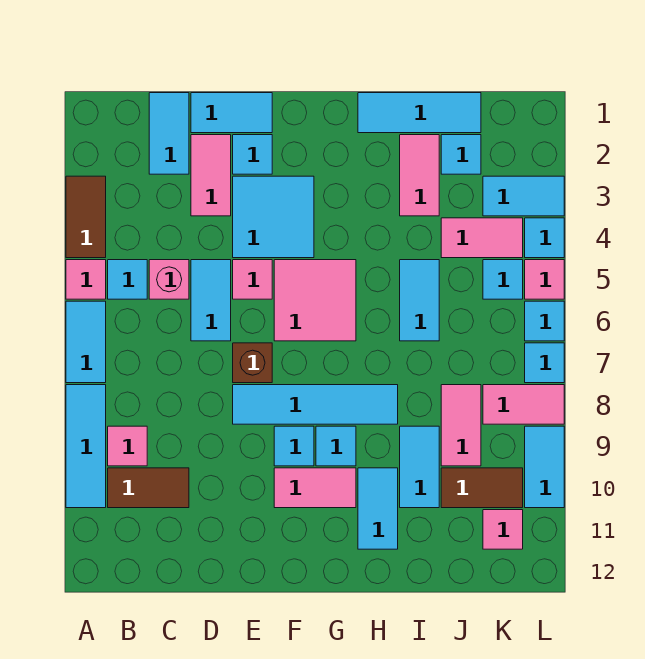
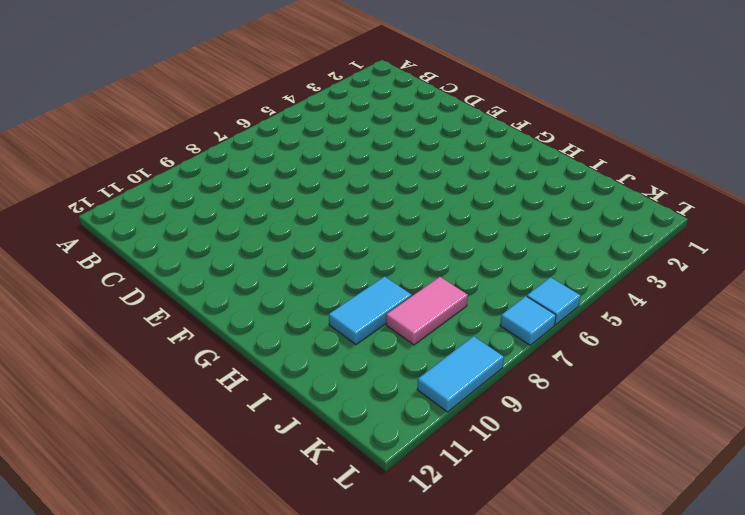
none -> brown tile A3:A4 level 1
none -> pink tile A5 level 1
none -> cyan tile A6:A7 level 1
none -> cyan tile A8:A10 level 1

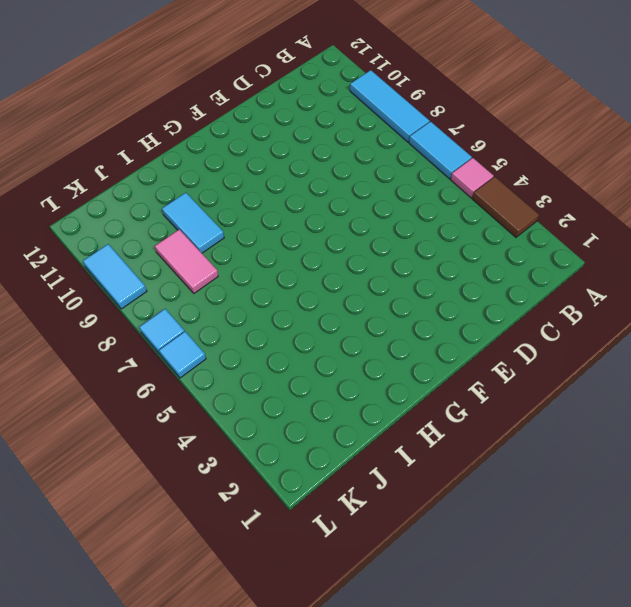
none -> cyan tile B5 level 1
none -> pink tile B9 level 1
none -> brown tile B10:C10 level 1
none -> cyan tile C1:C2 level 1

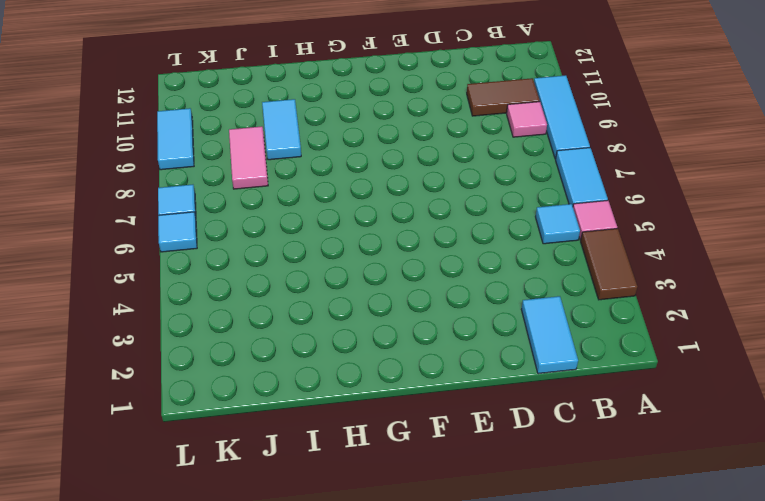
none -> pink brick C5 level 1
none -> cyan tile D1:E1 level 1
none -> pink tile D2:D3 level 1
none -> cyan tile D5:D6 level 1

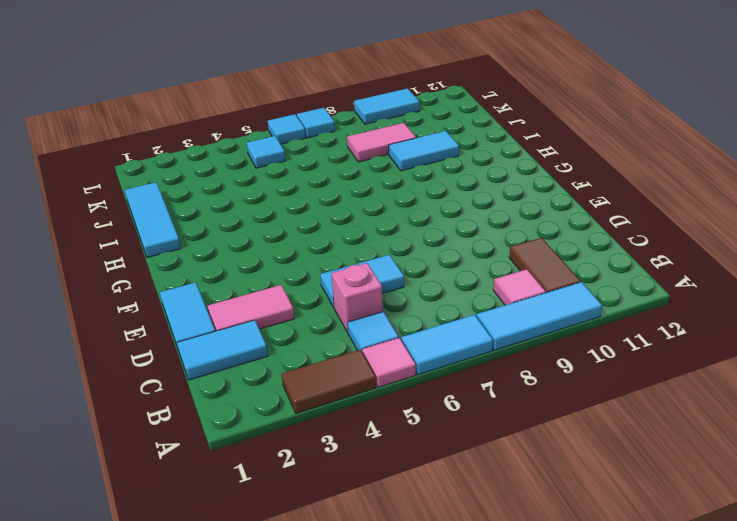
none -> cyan tile E2 level 1
none -> cyan tile E3:F4 level 1
none -> pink tile E5 level 1
none -> brown brick E7 level 1

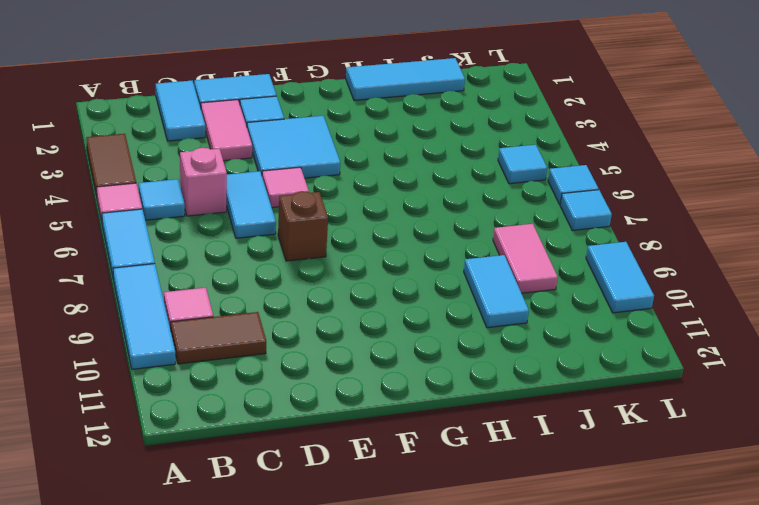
none -> cyan tile E8:H8 level 1
none -> pink tile F5:G6 level 1
none -> cyan tile F9 level 1
none -> pink tile F10:G10 level 1

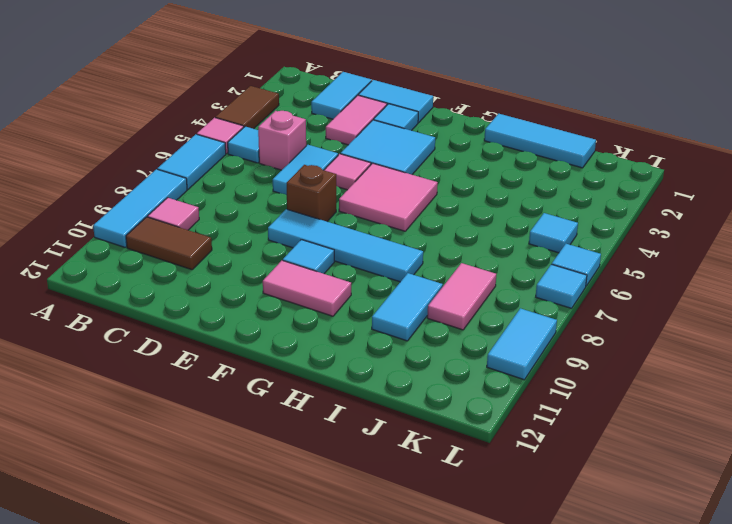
none -> cyan tile G9 level 1
none -> cyan tile H10:H11 level 1
none -> pink tile I2:I3 level 1
none -> cyan tile I5:I6 level 1

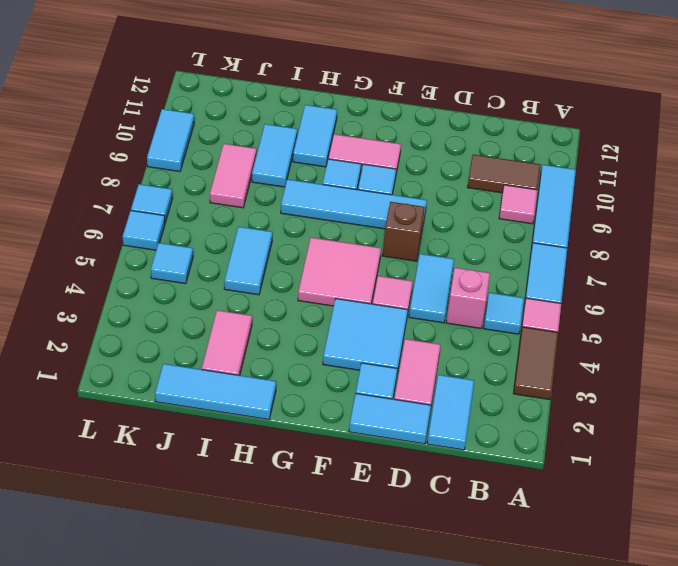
none -> cyan tile J2 level 1
none -> pink tile J4:K4 level 1
none -> brown tile J10:K10 level 1
none -> cyan tile K3:L3 level 1

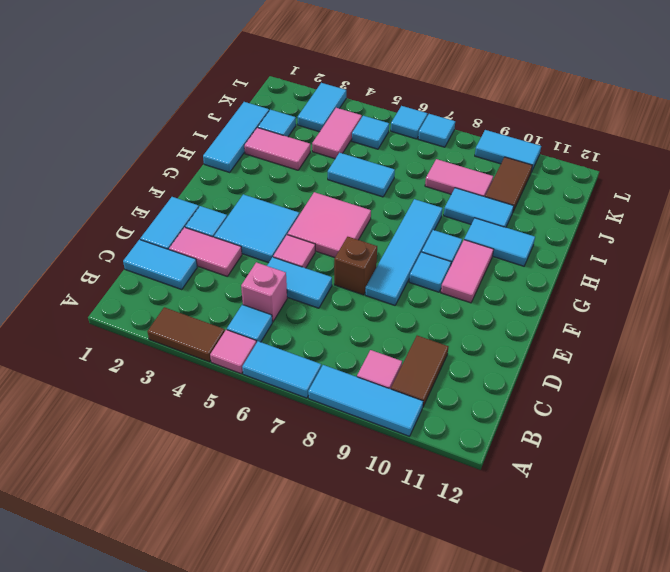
none -> pink tile K8:L8 level 1
none -> pink tile K11 level 1
none -> cyan tile L4 level 1
none -> pink tile L5 level 1

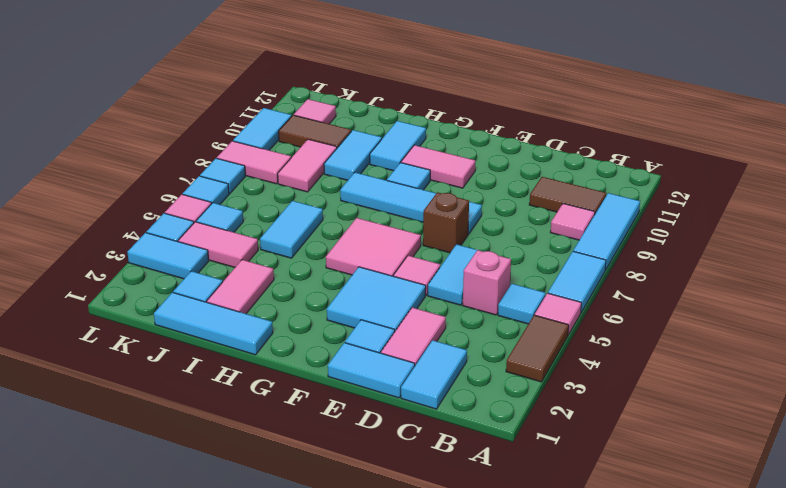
none -> cyan tile F9 level 1

